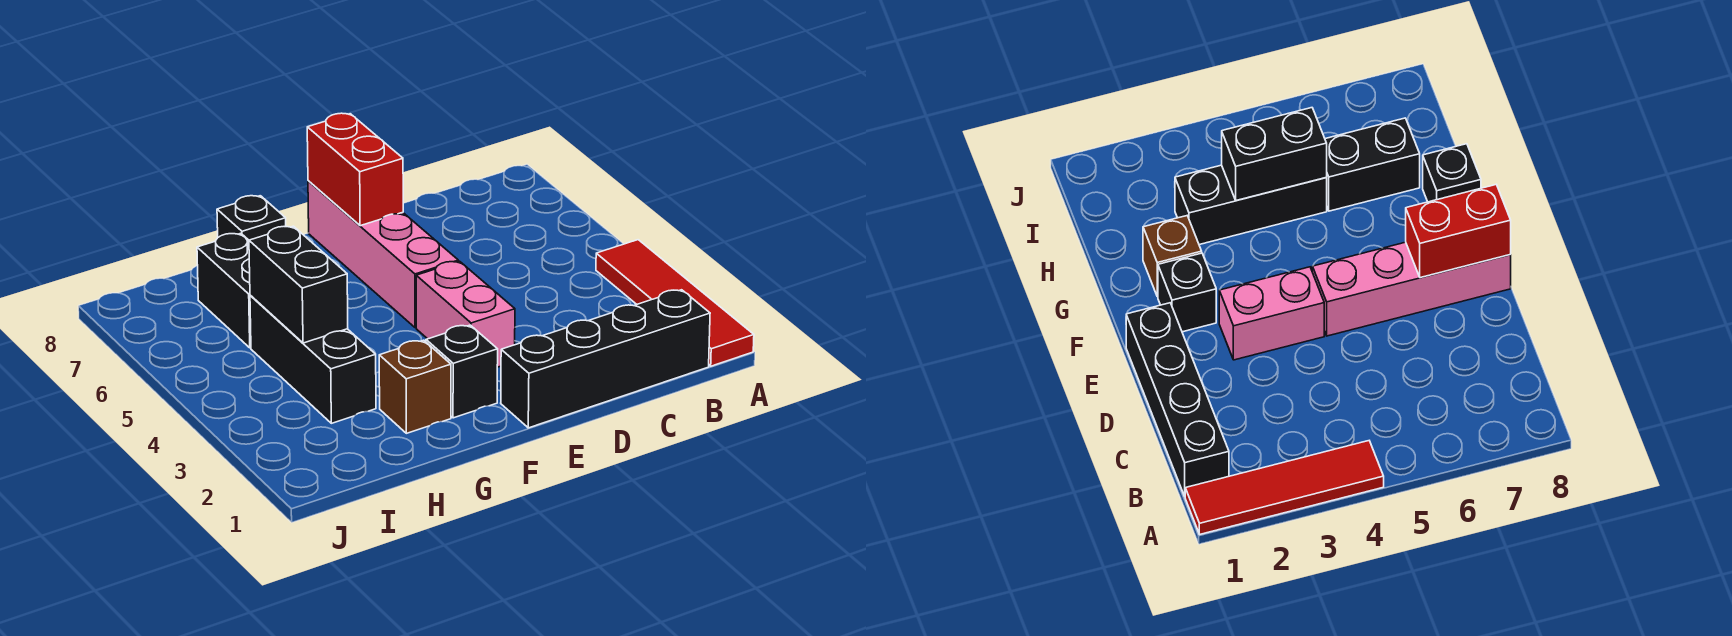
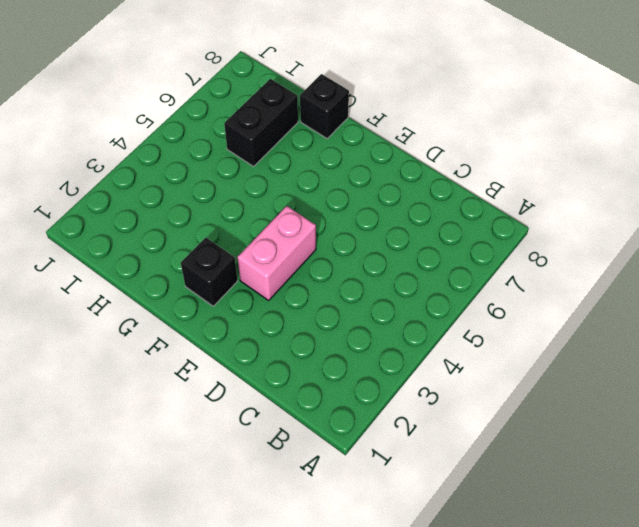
none -> red tile A1:A4 level 1
none -> black brick B1:E1 level 1

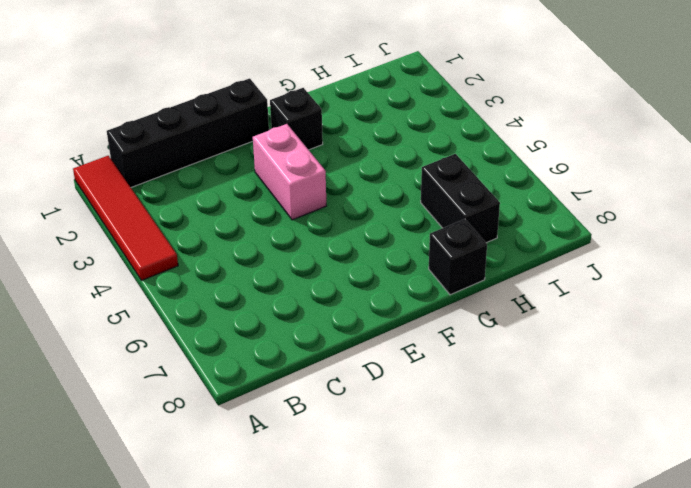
none -> pink brick E5:E8 level 1
none -> brown brick G2 level 1

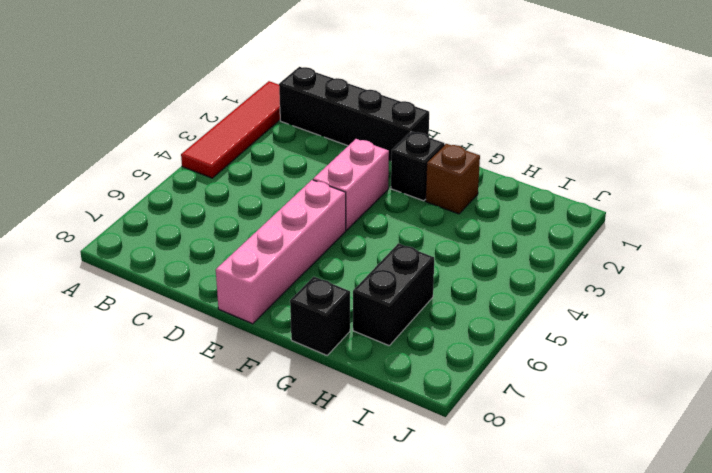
none -> black brick H3:H5 level 1
none -> red brick E7:E8 level 2

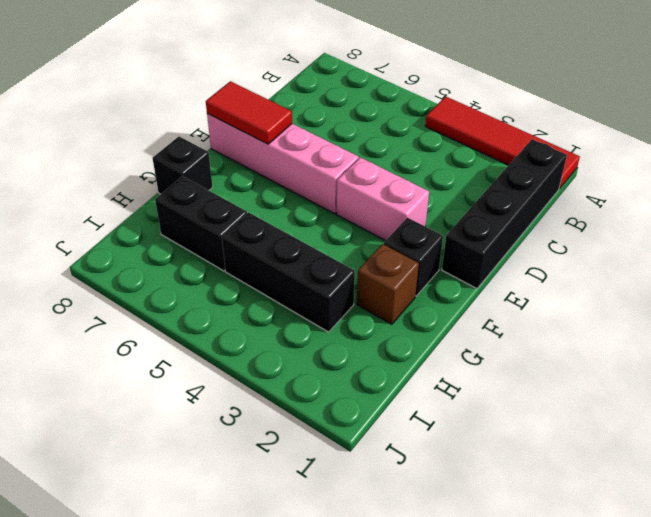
red tile E7:E8 level 2 -> red brick E7:E8 level 2
none -> black brick H4:H5 level 2

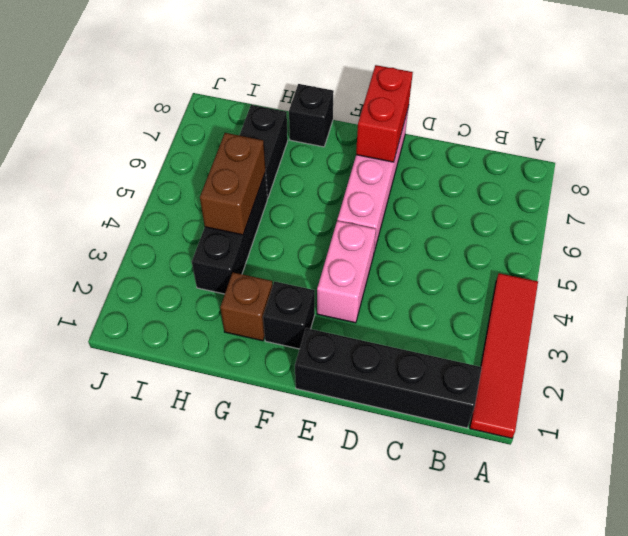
brown brick H4:H5 level 2 -> black brick H4:H5 level 2

